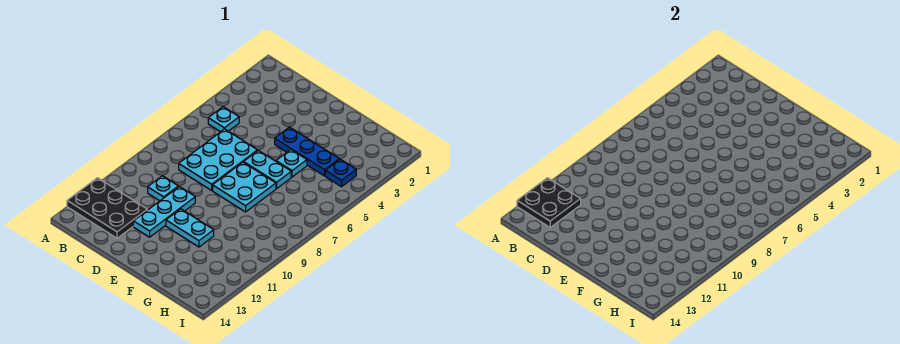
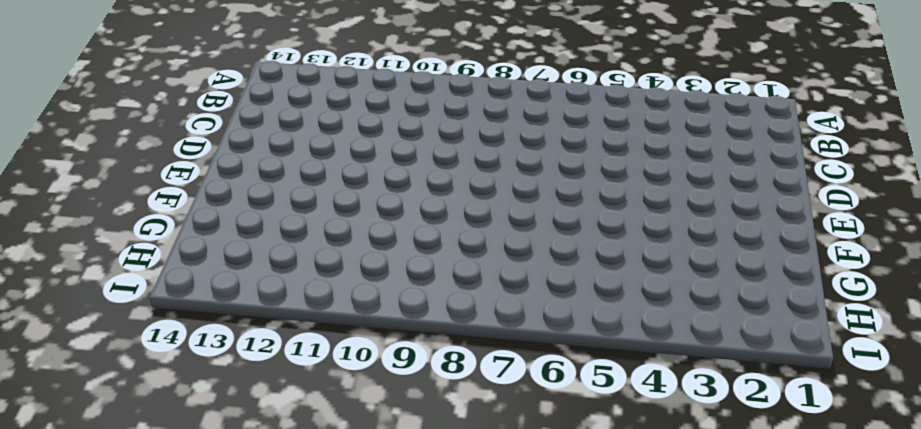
none -> black plate A12:C13 level 1
none -> cyan plate B5 level 1
none -> cyan plate C6:D8 level 1

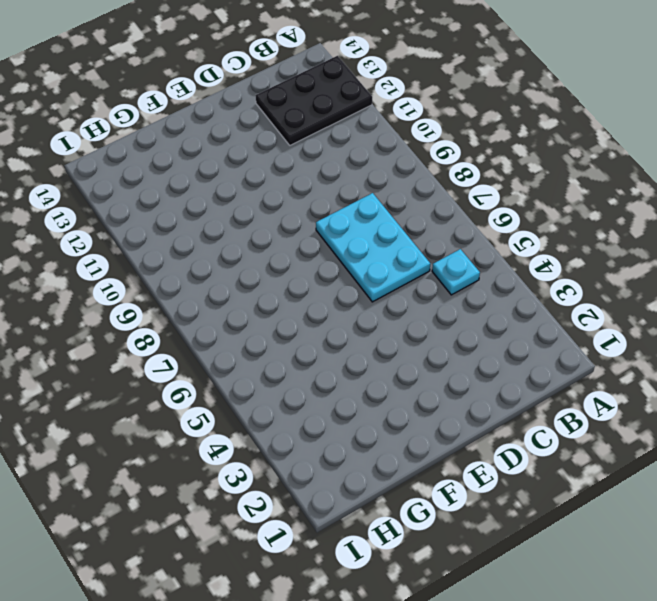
none -> cyan plate C10 level 1
none -> cyan plate D10:D12 level 1
none -> blue plate E4:G4 level 1

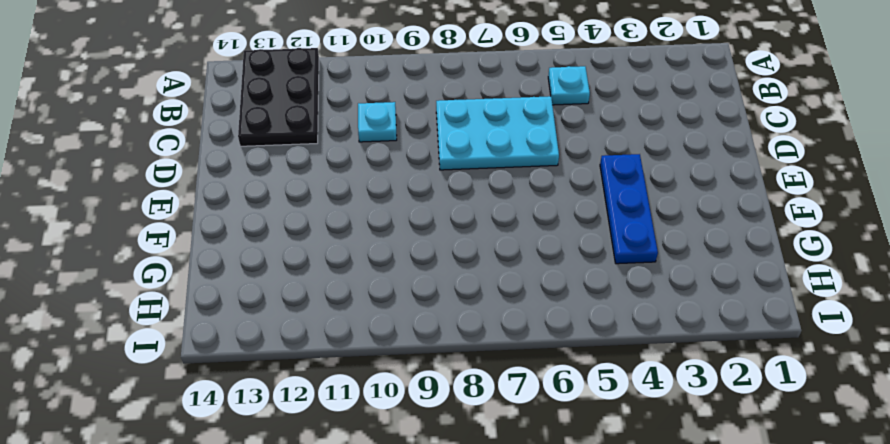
none -> cyan plate D10:D12 level 1
none -> cyan plate E6:F6 level 1
none -> cyan plate E7:F8 level 1

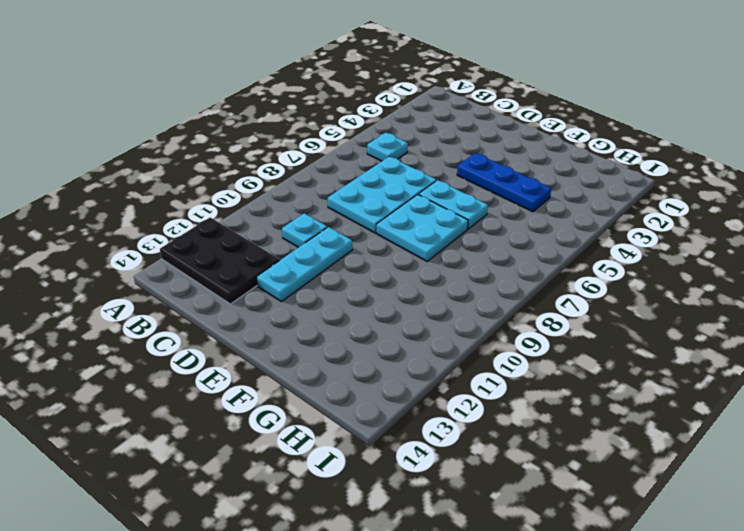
none -> cyan plate E11:F11 level 1
none -> cyan plate F5 level 1
none -> blue plate H4 level 1

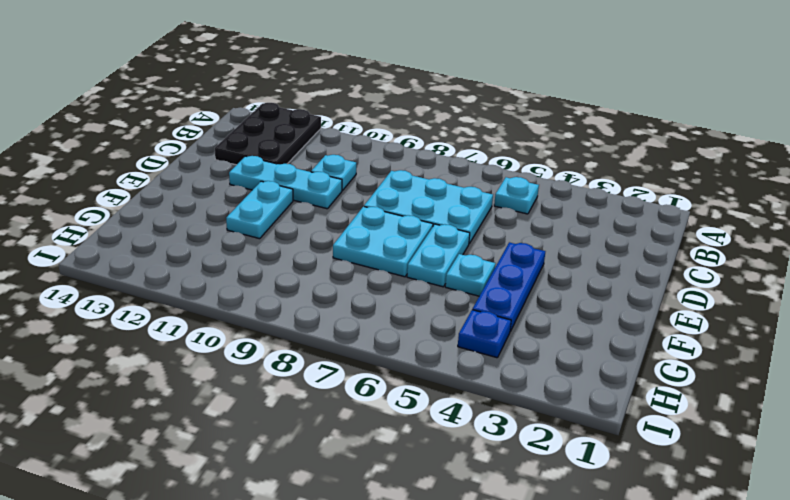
none -> black plate A12:B13 level 2

